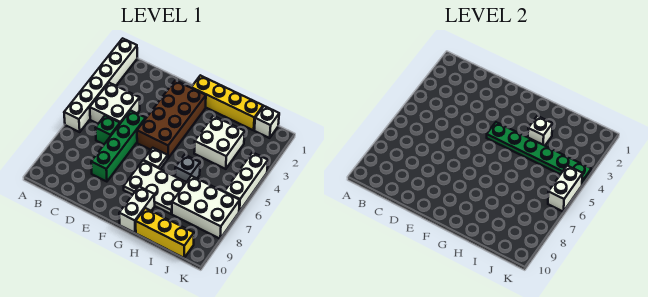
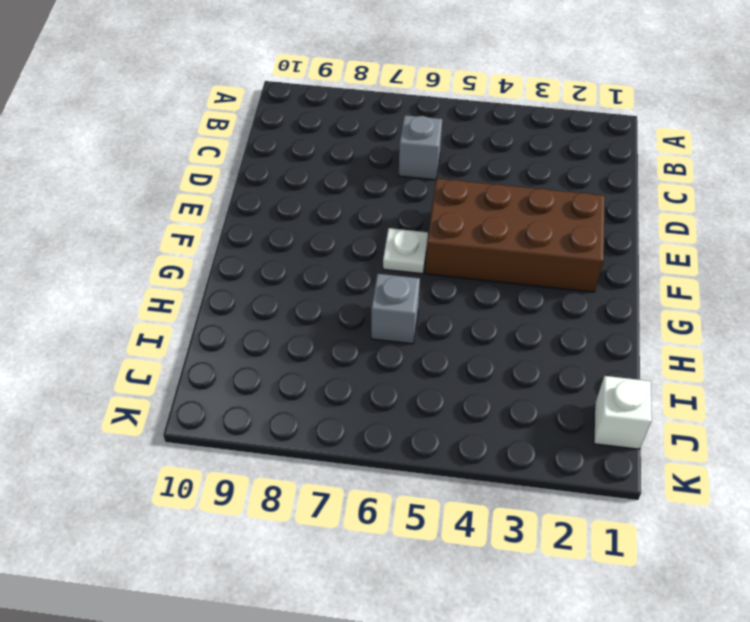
grey brick C6 level 1 -> green brick C6 level 1
none -> white brick A1:A6 level 1
none -> white brick B4:C5 level 1
none -> green brick D5:D8 level 1

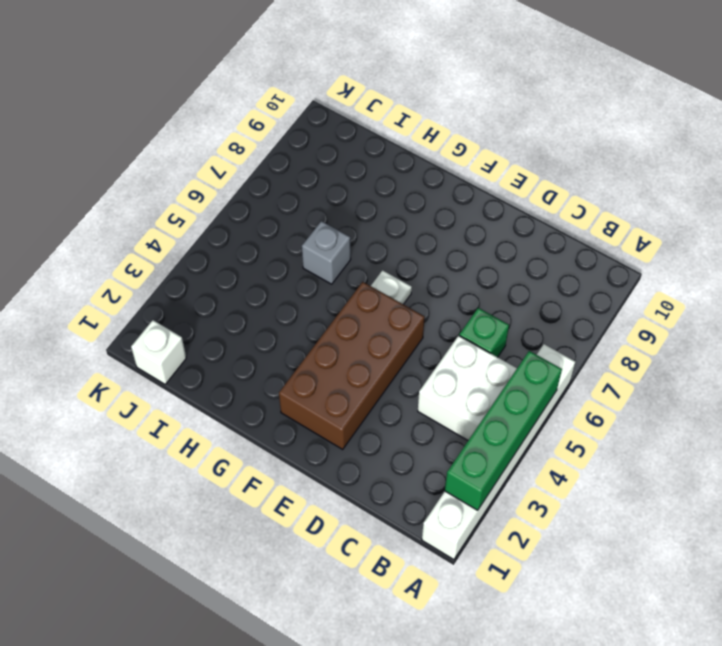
green brick A2:A5 level 2 -> green brick D5:D8 level 1
none -> yellow brick F1:I1 level 1
none -> white plate F7:H8 level 1
none -> white brick G9:G10 level 1

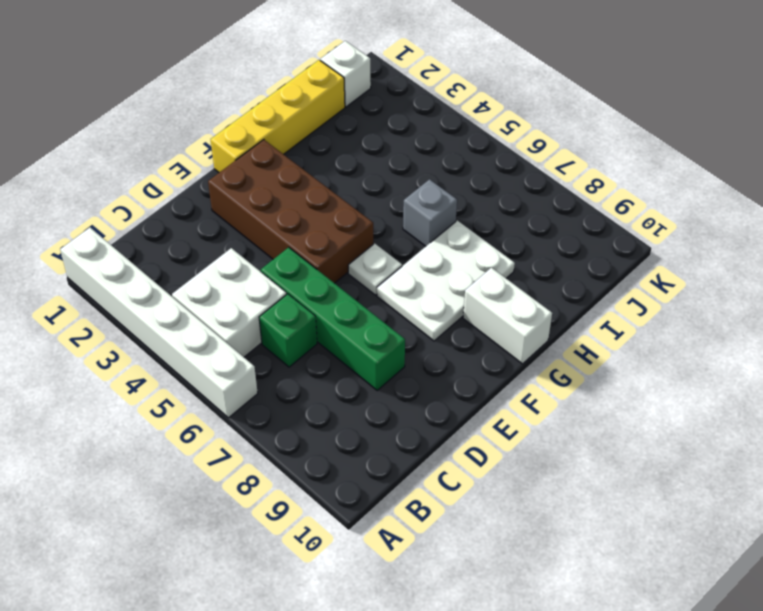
none -> white brick H3:I4 level 1
none -> yellow brick H10:J10 level 1
none -> white brick I7:K8 level 1

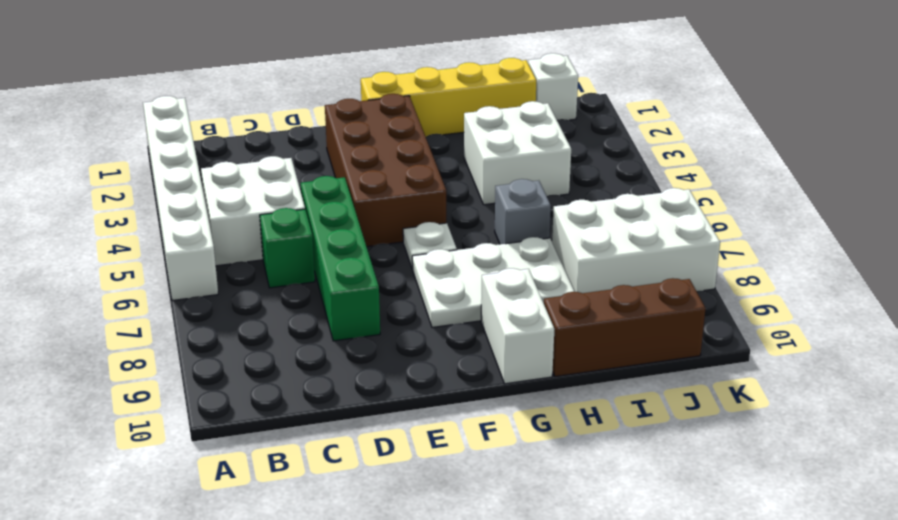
brown brick H10:J10 level 1 -> yellow brick H10:J10 level 1
none -> white brick K4:K6 level 1
none -> green plate F4:K4 level 2
none -> white brick H3 level 2

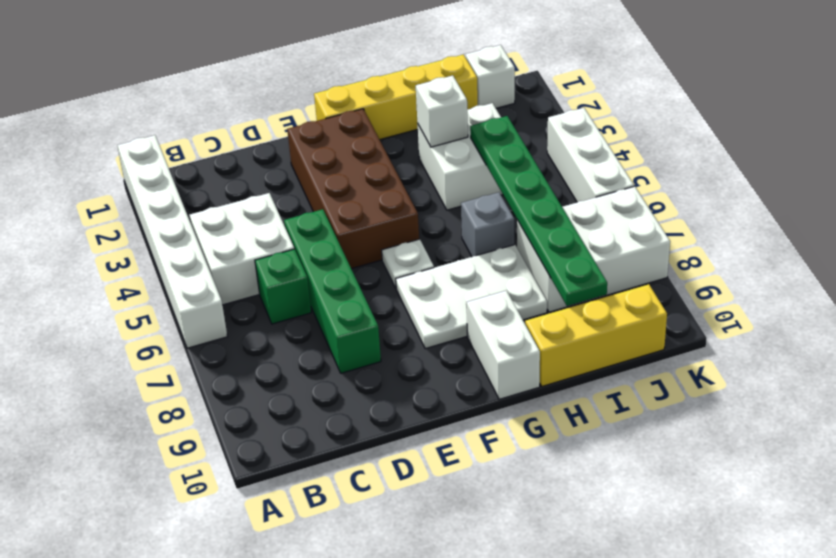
green plate I4:I9 level 2 -> green plate F4:K4 level 2
none -> white brick K5:K6 level 2

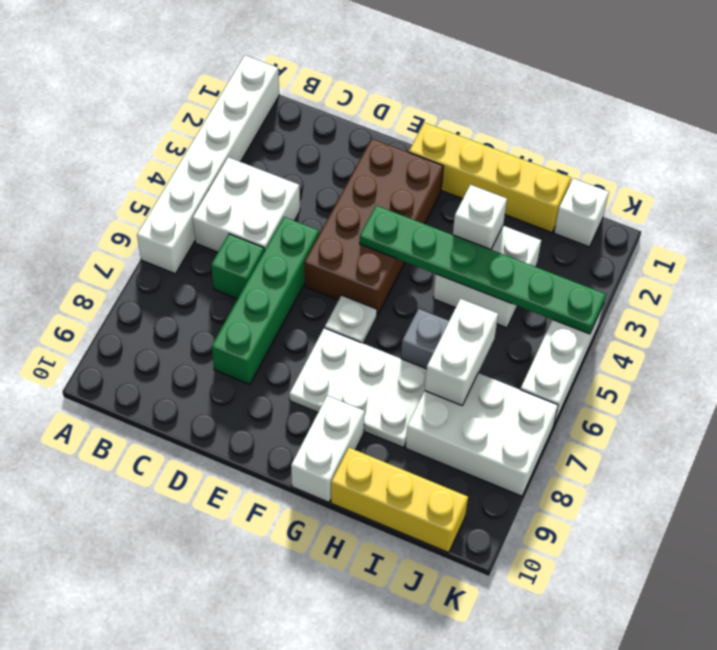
white brick I6:I7 level 2 -> white brick K5:K6 level 2

